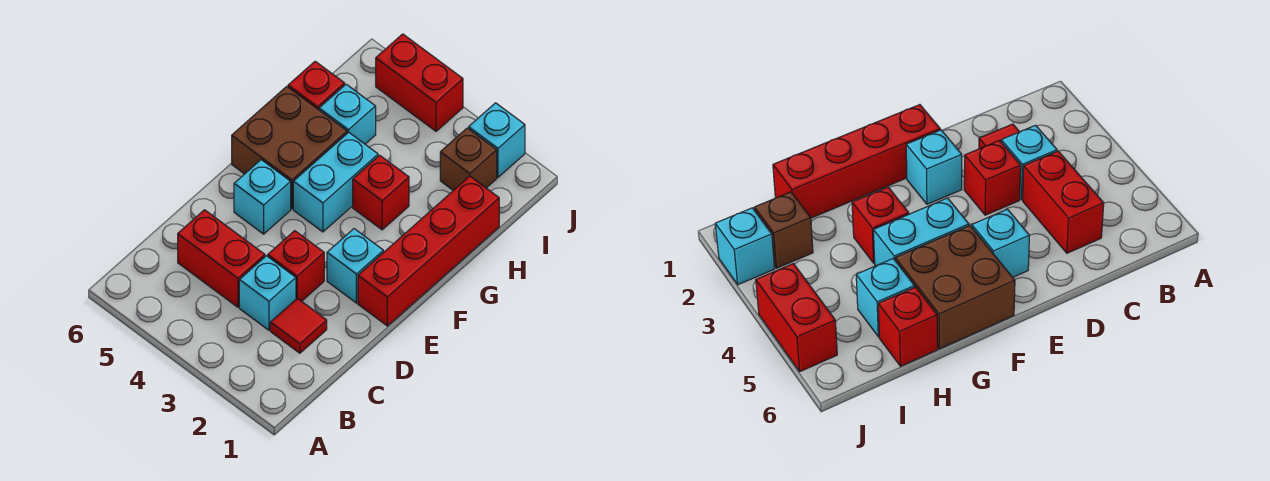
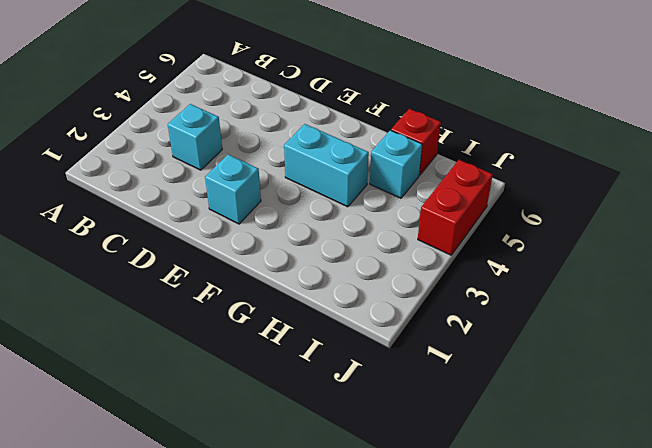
none -> red tile C2 level 1
none -> red brick C4:C5 level 1
none -> red brick D3 level 1

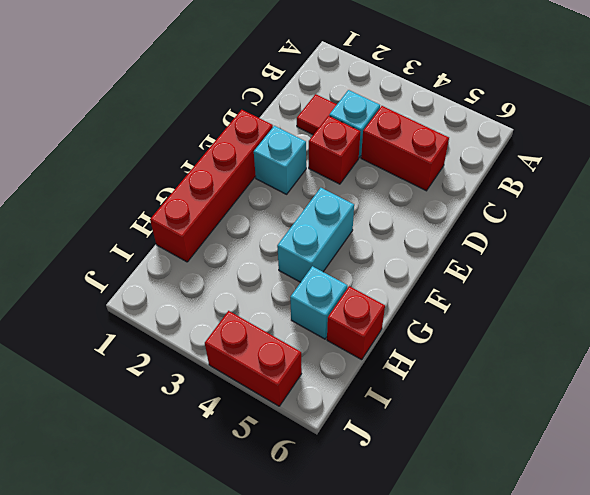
none -> cyan brick E5 level 1
none -> brown brick F5:G6 level 1
none -> red brick G3 level 1

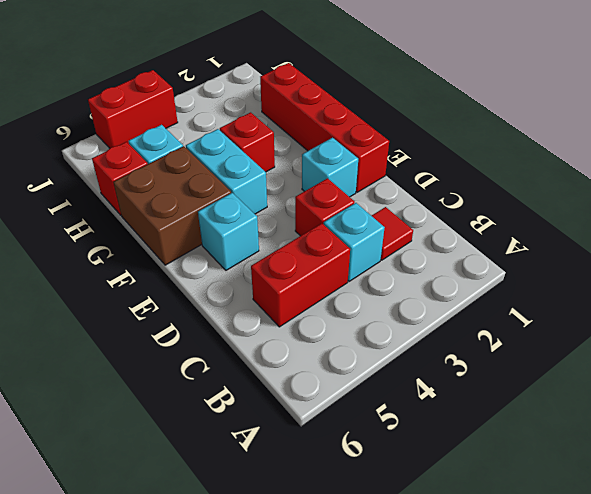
none -> brown brick I2 level 1
none -> cyan brick J2 level 1

